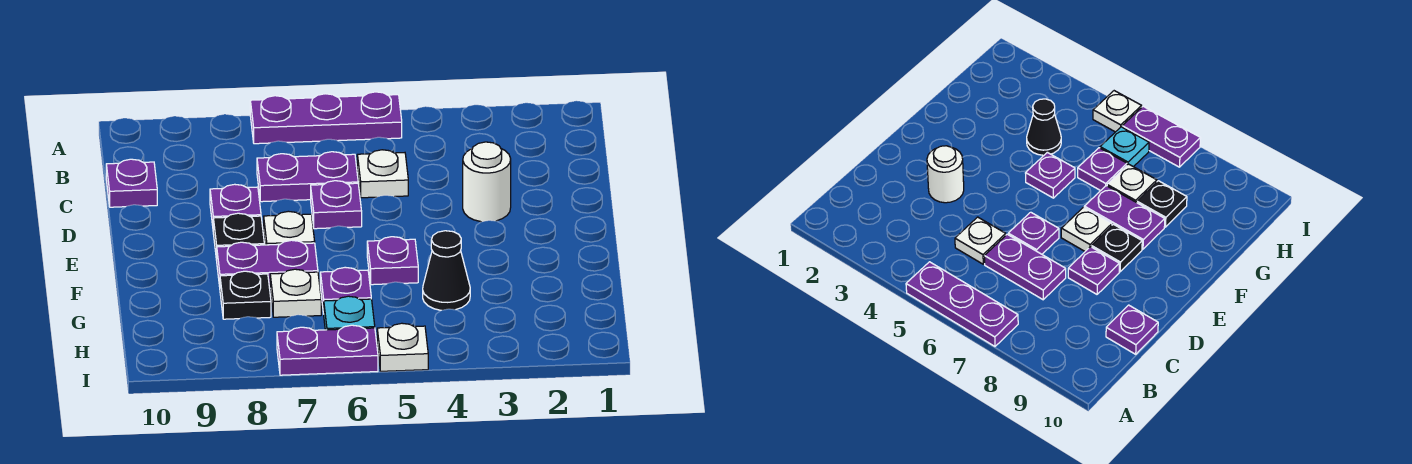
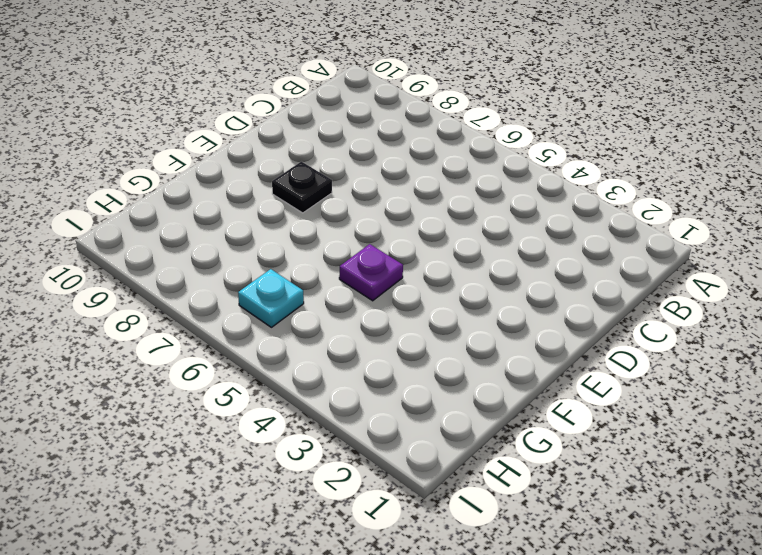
none -> purple plate A5:A7 level 1
none -> white plate C5 level 1
none -> purple plate C6:C7 level 1

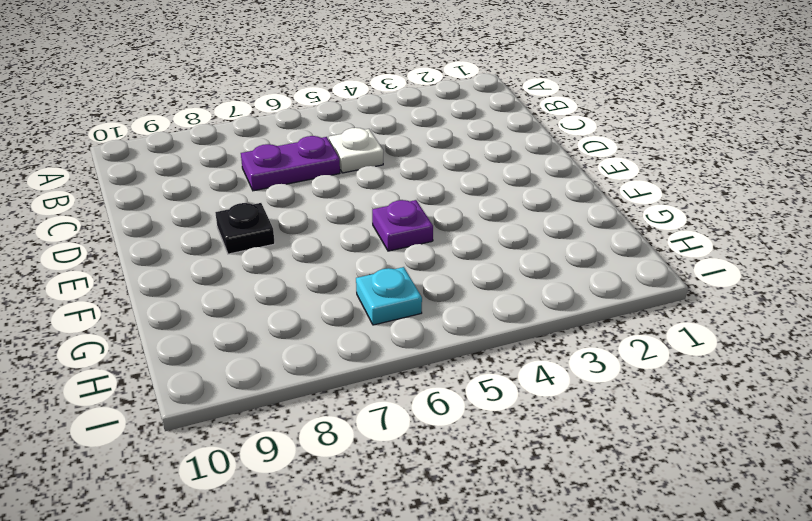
none -> purple plate A5:A7 level 1
none -> purple plate C10 level 1
none -> white round brick D3 level 1

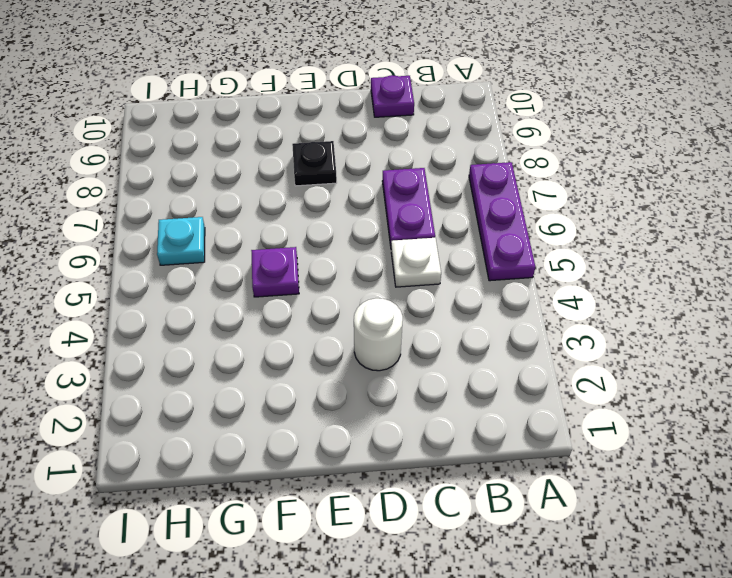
none -> purple plate D6 level 1
none -> purple plate D8 level 1
none -> white plate E7 level 1

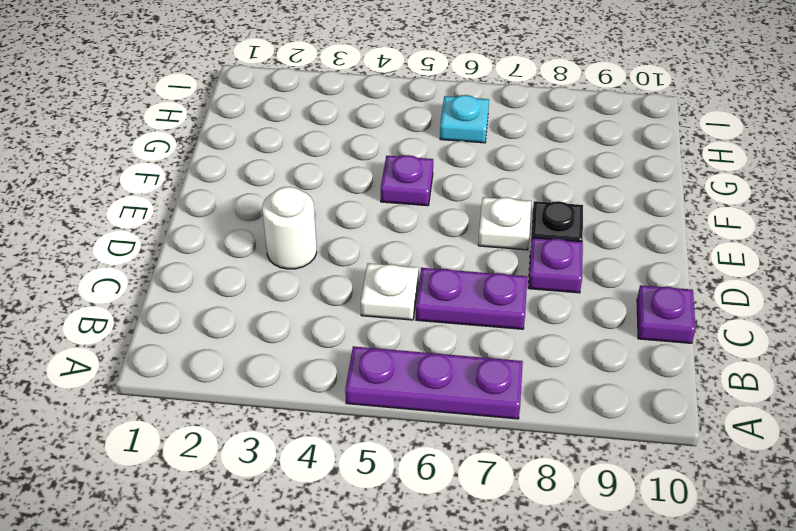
none -> purple plate D6 level 1
none -> purple plate F7:F8 level 1
none -> black cone G4 level 1

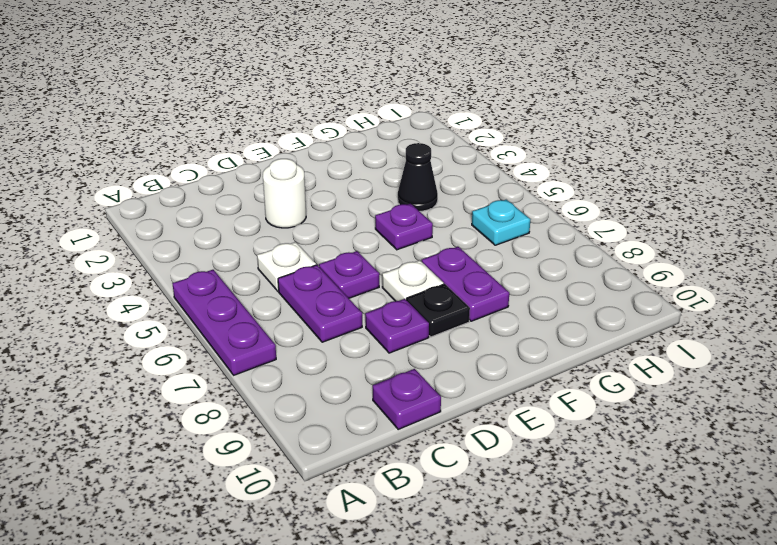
none -> purple plate G6 level 1
none -> white plate G7 level 1
none -> black plate G8 level 1

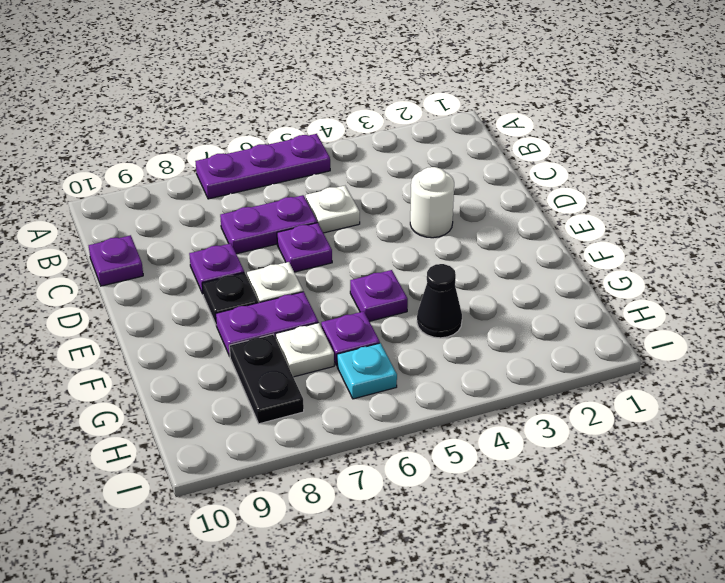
black plate G8:H8 level 1 -> black plate G8 level 1
none -> white plate I5 level 1
none -> purple plate I6:I7 level 1

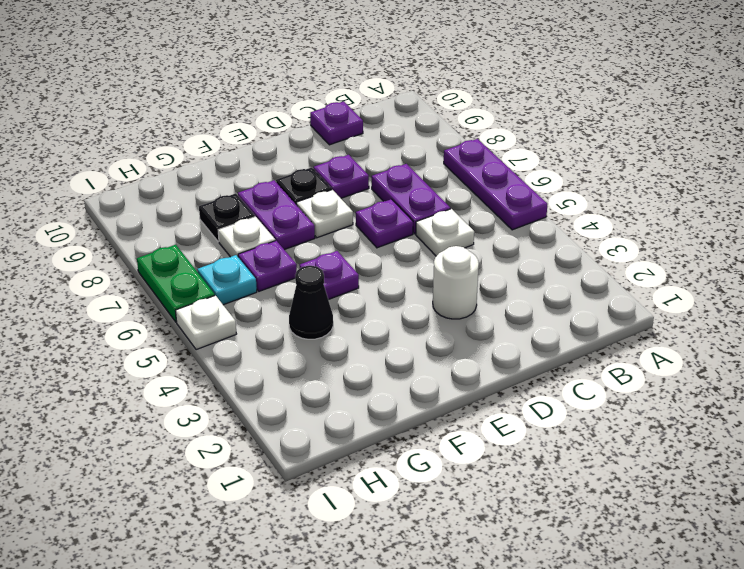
green plate I6:I7 level 1 -> purple plate I6:I7 level 1

